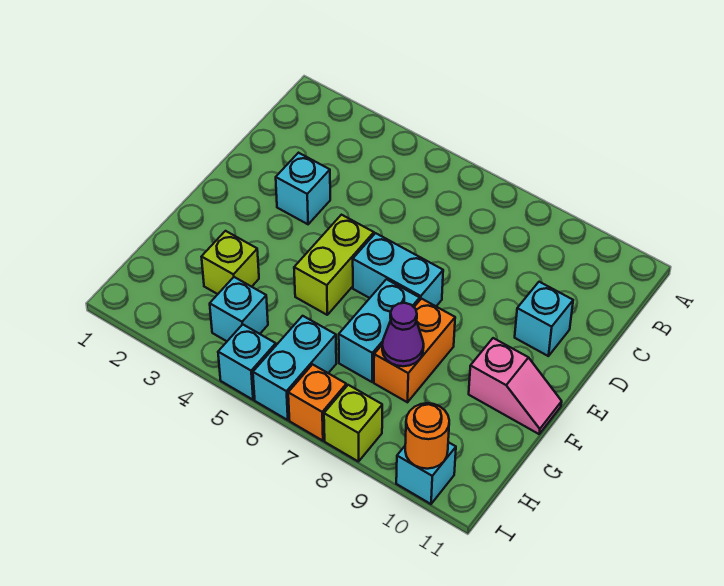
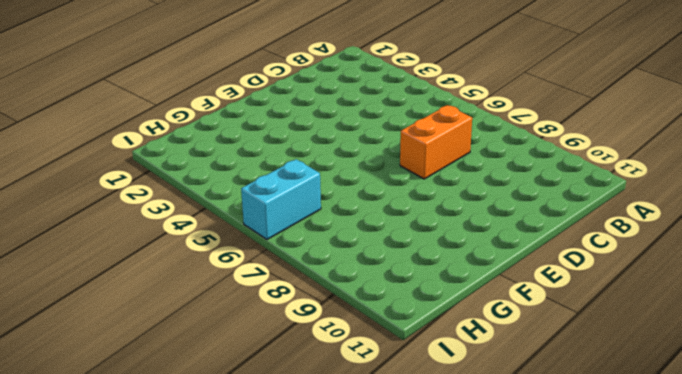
orange brick C7:D7 level 1 -> orange brick F8:G8 level 1
none -> cyan brick D3 level 1
none -> cyan brick D10 level 1
none -> lime brick E5:F5 level 1

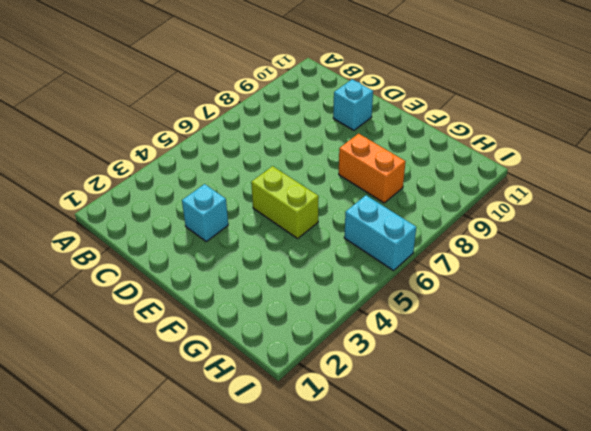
none -> cyan brick E6:E7 level 1
none -> cyan brick F7:G7 level 1
none -> pink slope F10:F11 level 1 top 10

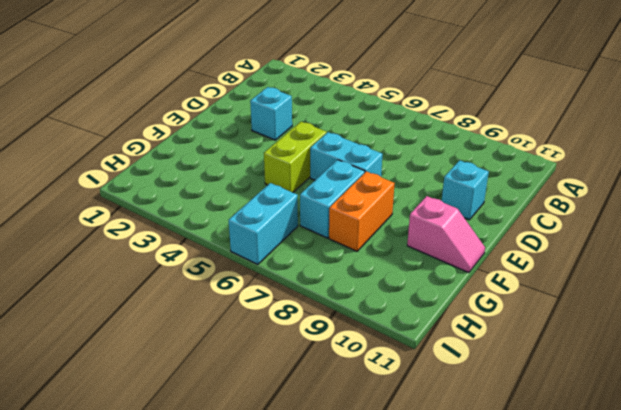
none -> lime brick G3 level 1
none -> cyan brick H4 level 1
none -> cyan brick I5 level 1

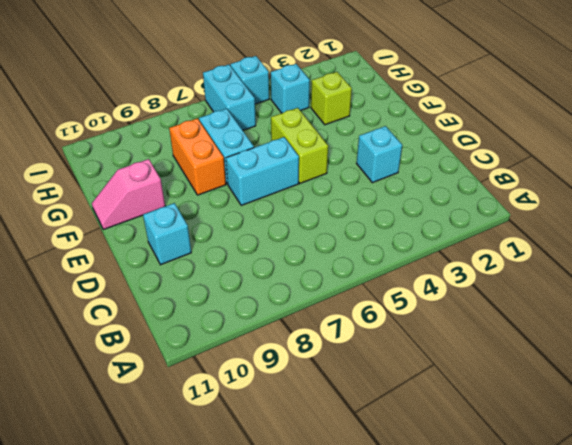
none -> orange brick I7 level 1
none -> lime brick I8 level 1
none -> cyan brick I10 level 1

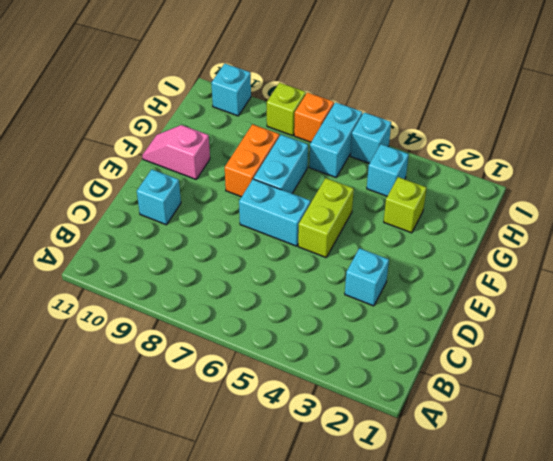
none -> purple cone G8 level 2
none -> orange round brick I10 level 2

